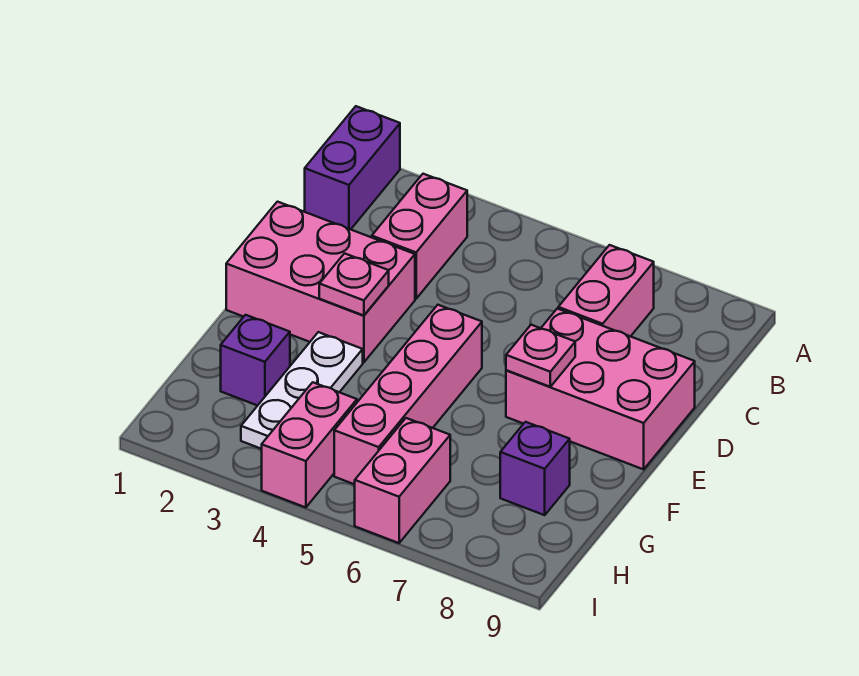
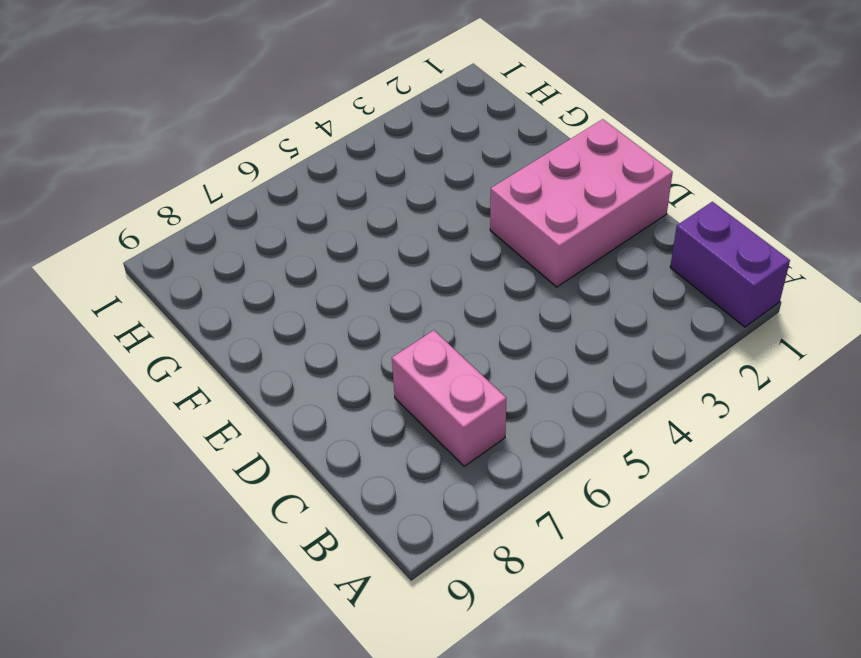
none -> pink brick B3:C3 level 1
none -> pink brick D7:E9 level 1
none -> pink brick E5:H5 level 1

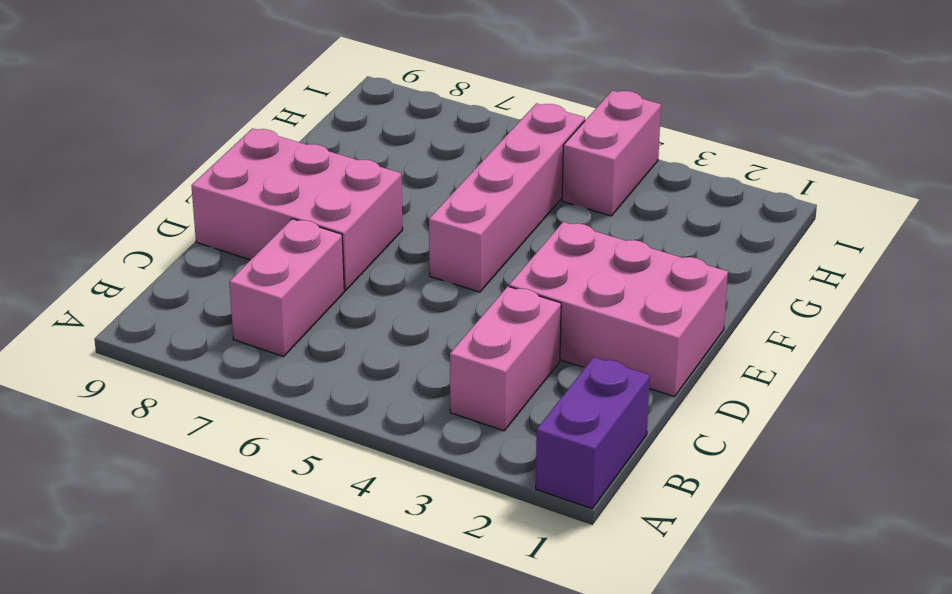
none -> white plate F3:H3 level 1
none -> purple brick G2 level 1
none -> purple brick G8 level 1

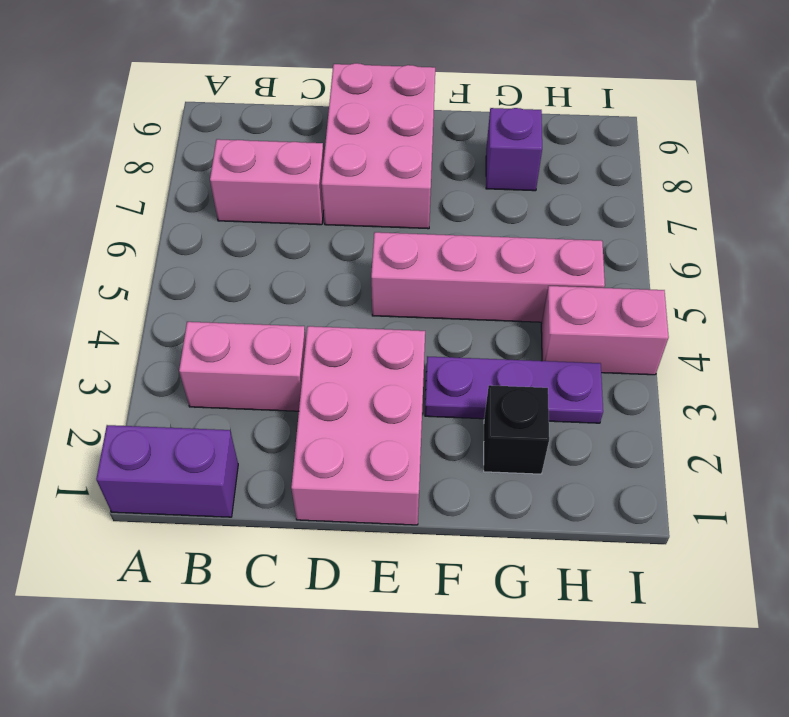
purple plate F3:H3 level 1 -> white plate F3:H3 level 1
black brick G2 level 1 -> purple brick G2 level 1
none -> pink brick H6:I6 level 1
none -> pink plate E3 level 2
none -> pink plate E7 level 2

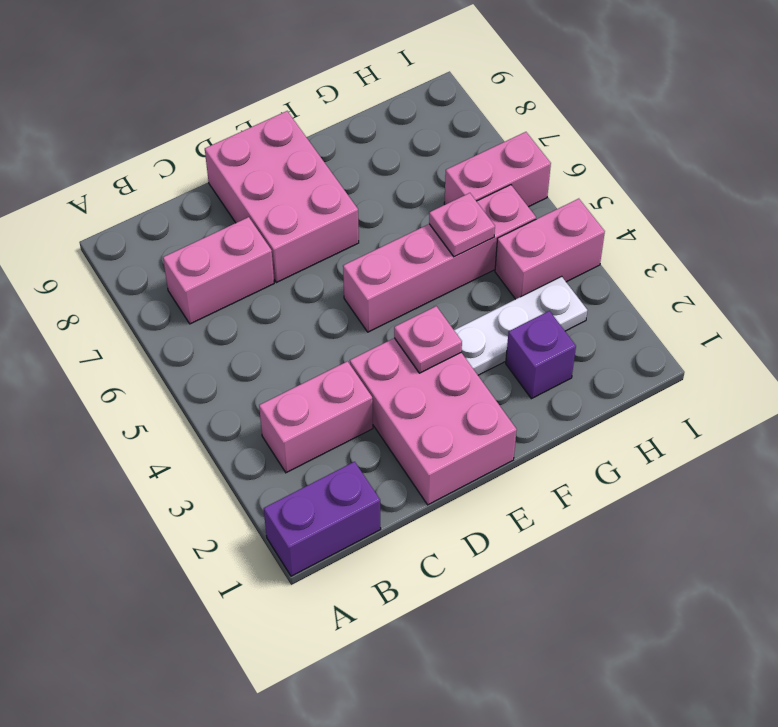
pink plate G5 level 2 -> pink plate E7 level 2
none -> purple brick G8 level 1

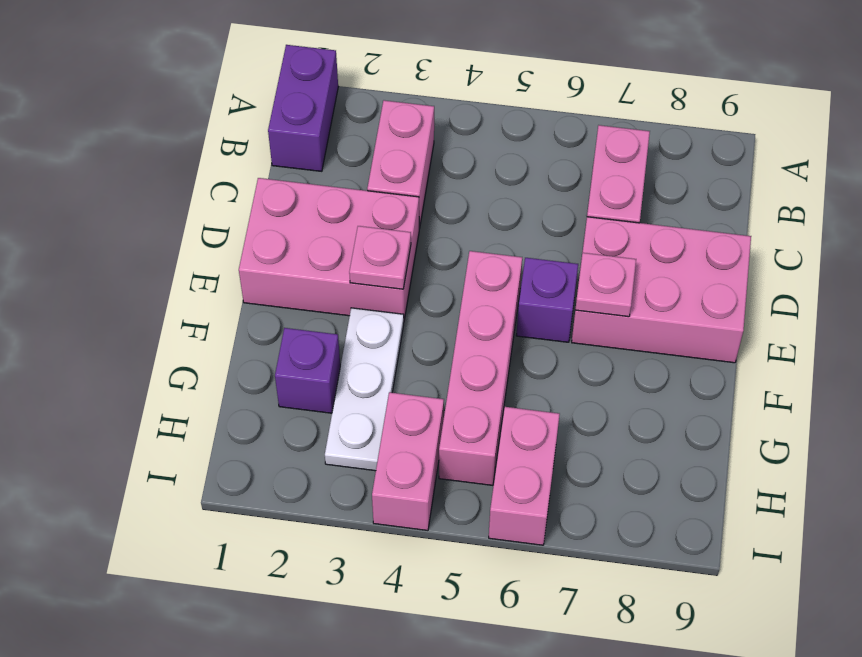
purple brick E6 level 1 -> purple brick G8 level 1

